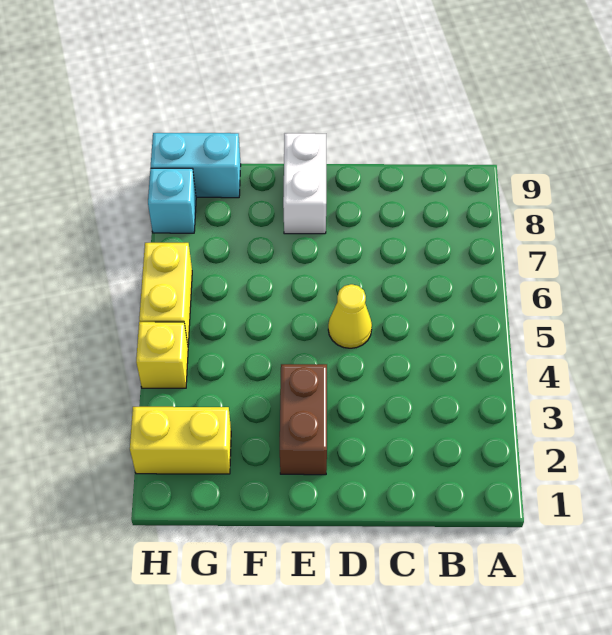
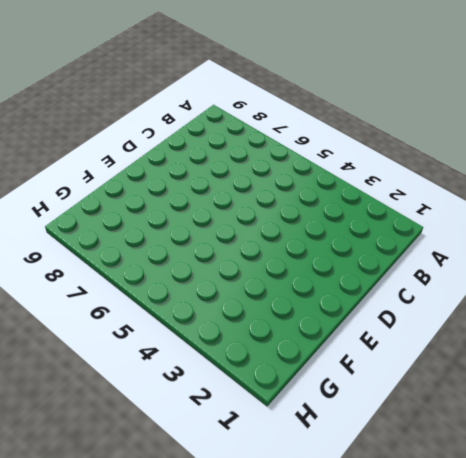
none -> yellow cone D5 level 1
none -> brown brick E2:E3 level 1

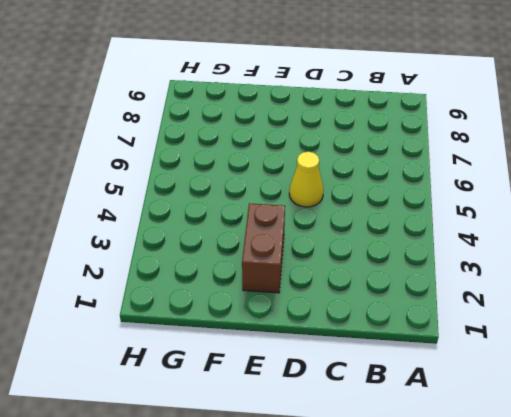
none -> white brick E8:E9 level 1
none -> yellow brick G2:H2 level 1

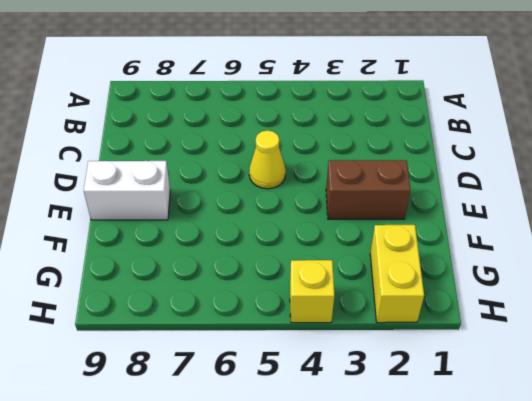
none -> cyan brick G9:H9 level 1
none -> yellow brick H5:H6 level 1

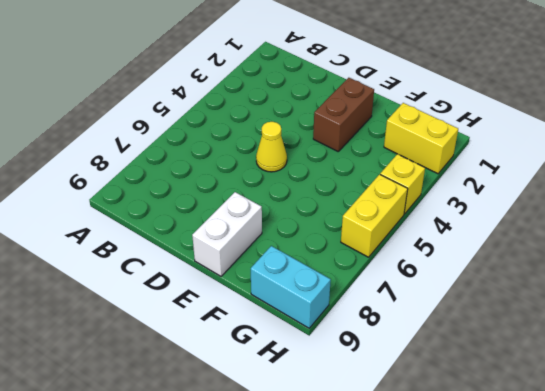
none -> cyan brick H8 level 1

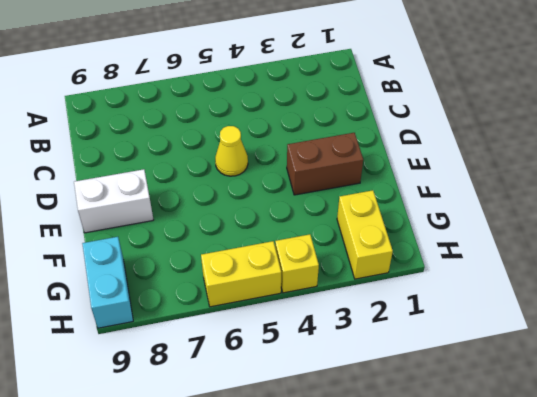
none -> cyan brick H8 level 1

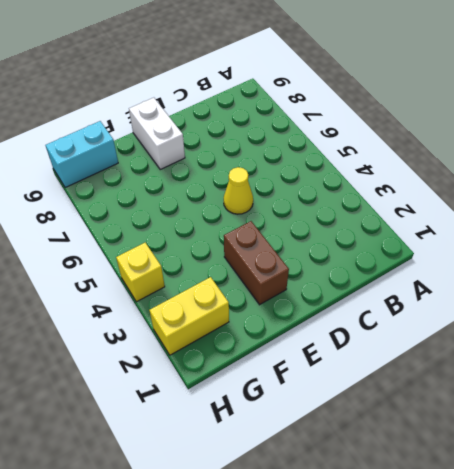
none -> yellow brick H5:H6 level 1
none -> cyan brick H8 level 1

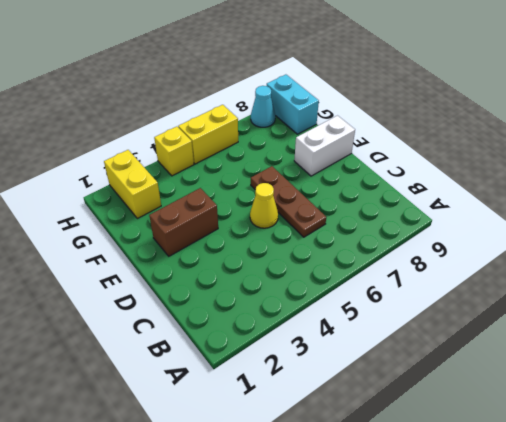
brown plate C6:E6 level 1 -> none
cyan cone H8 level 1 -> cyan brick H8 level 1

